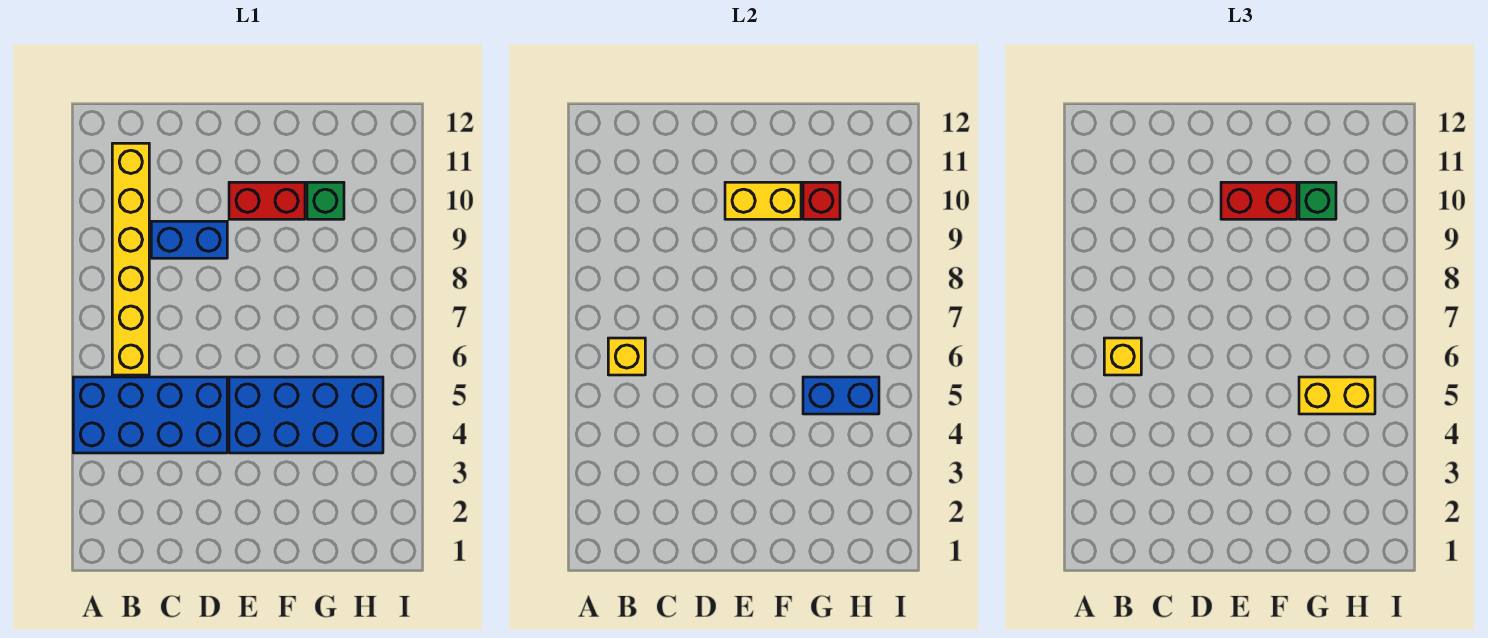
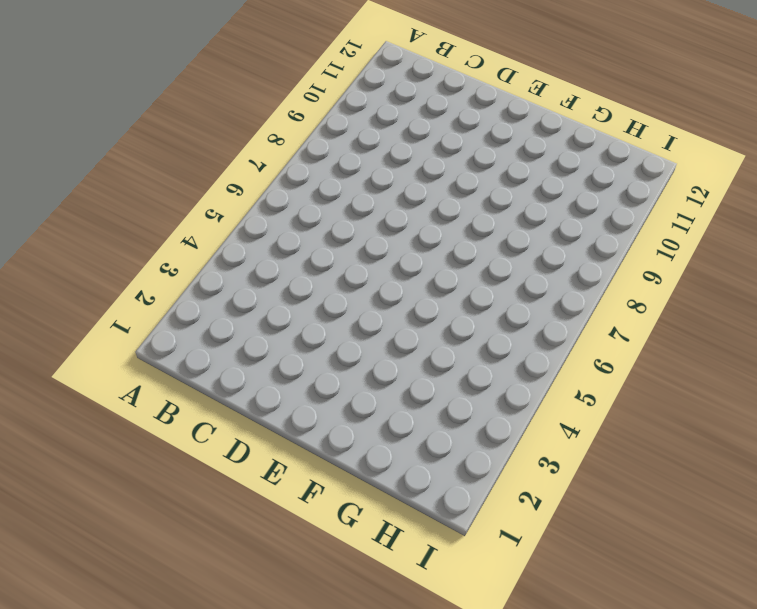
none -> blue brick A4:D5 level 1
none -> yellow brick B6:B11 level 1
none -> blue brick C9:D9 level 1

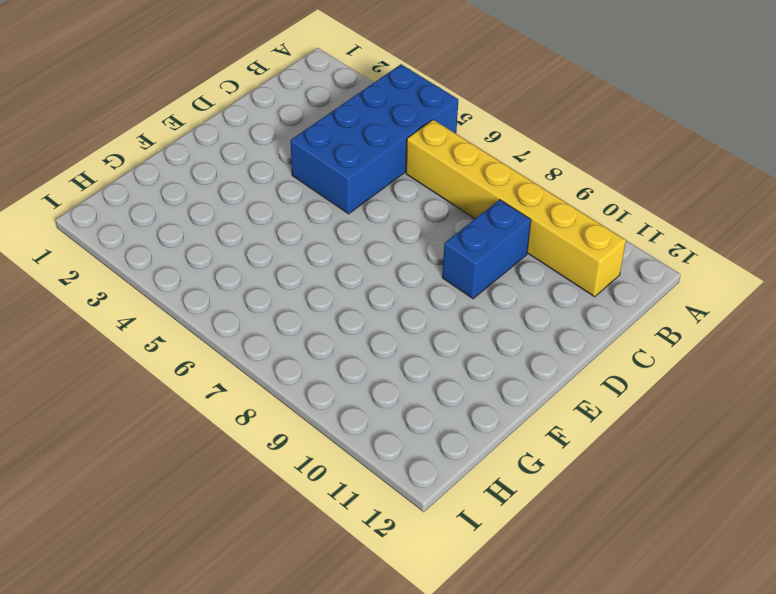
none -> blue brick E4:H5 level 1
none -> red brick E10:F10 level 1
none -> green brick G10 level 1

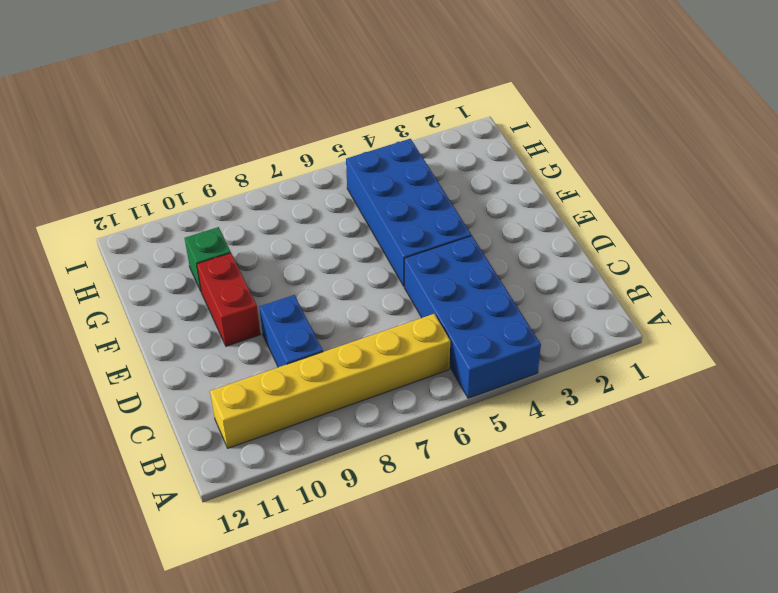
none -> yellow brick B6 level 2
none -> yellow brick E10:F10 level 2
none -> blue brick G5:H5 level 2

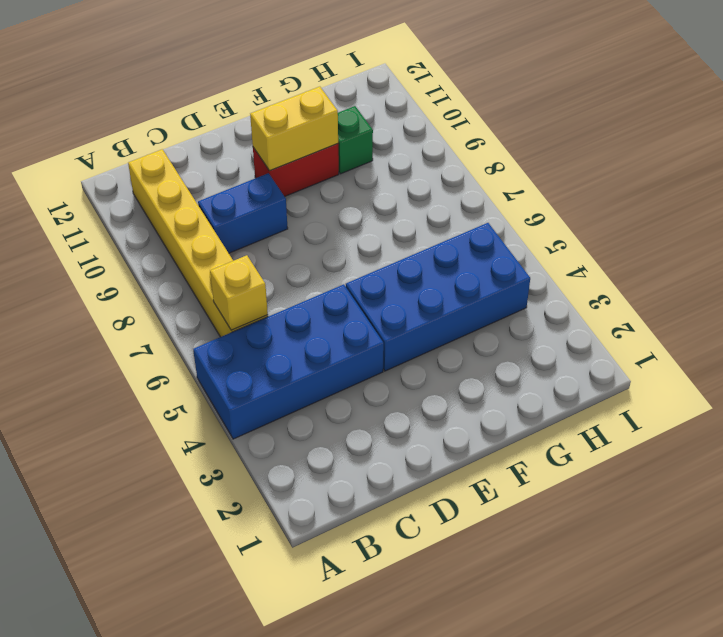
none -> blue brick G5:H5 level 2
none -> red brick G10 level 2
none -> yellow brick B6 level 3

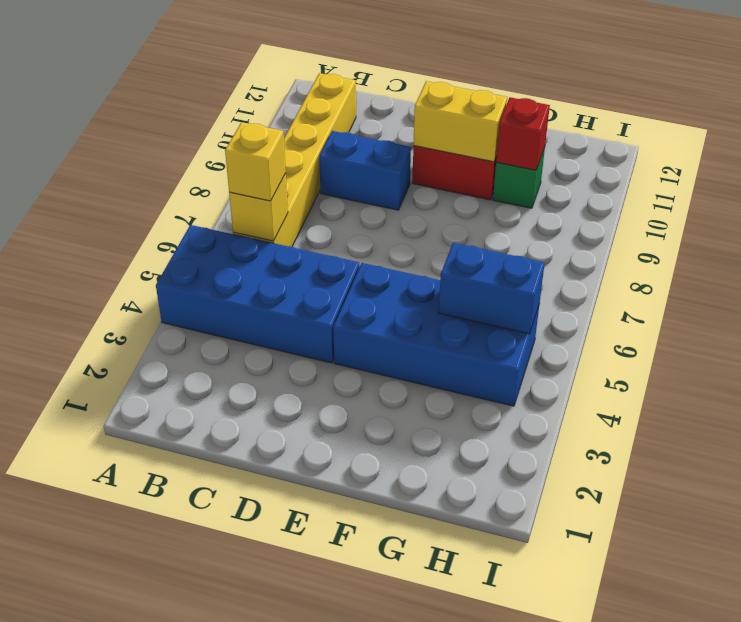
none -> red brick E10:F10 level 3
none -> yellow brick G5:H5 level 3
none -> green brick G10 level 3

